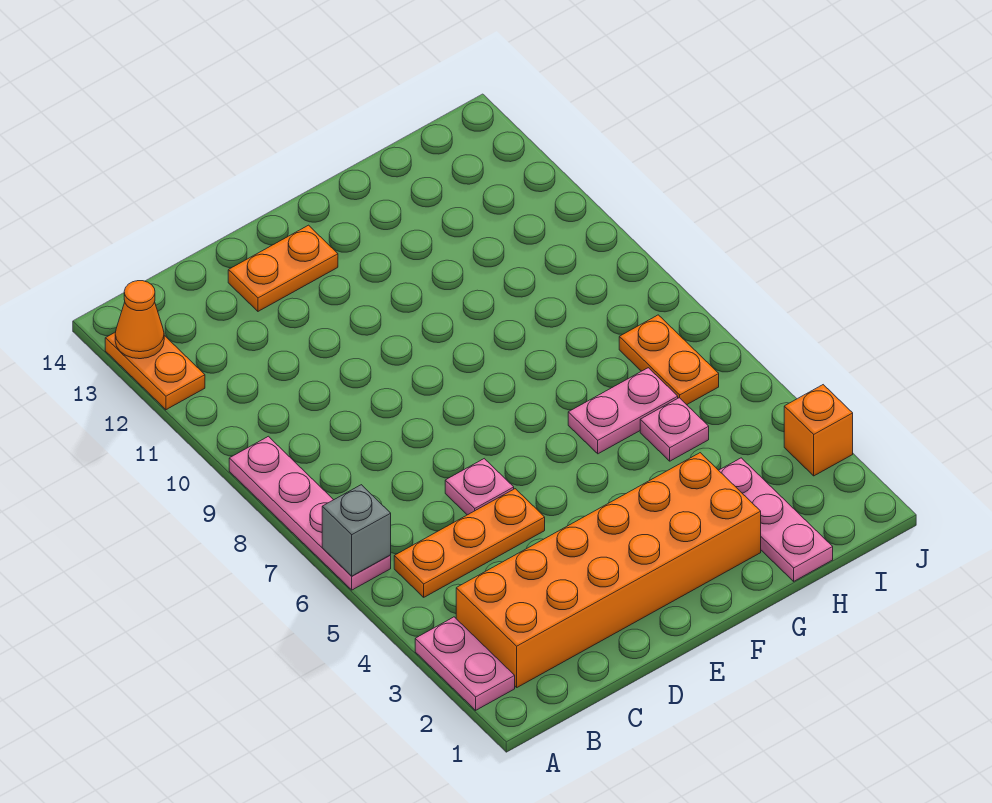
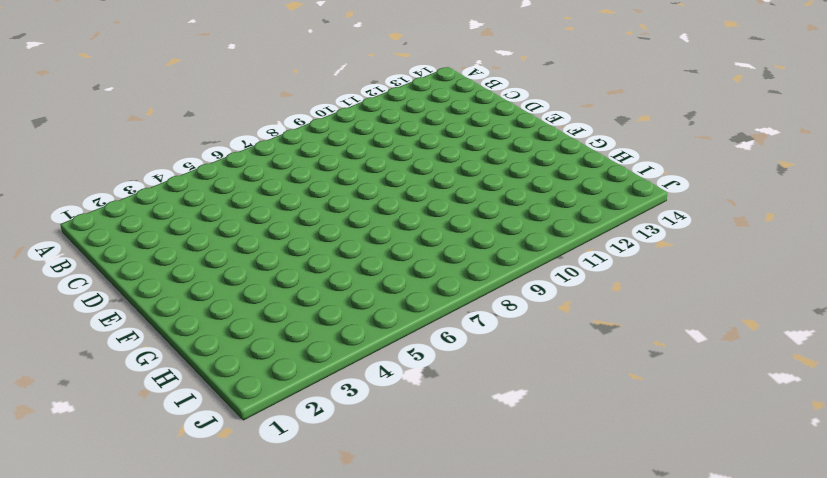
none -> pink plate A2:A3 level 1
none -> pink plate A6:A9 level 1
none -> orange plate A12:A13 level 1

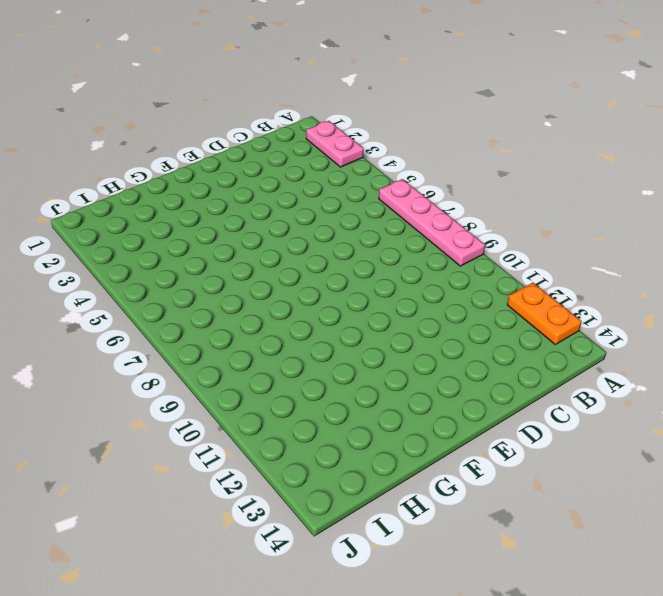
none -> orange brick B2:G3 level 1
none -> orange plate B5:D5 level 1
none -> pink plate D6 level 1

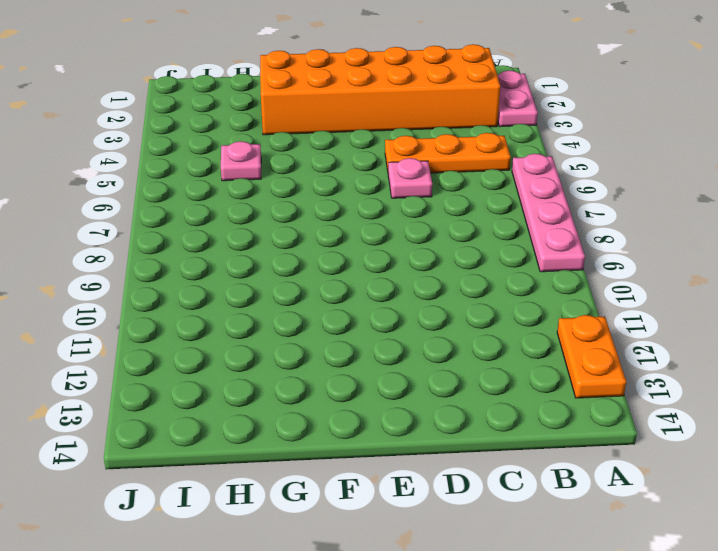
none -> orange plate D13:E13 level 1
none -> pink plate G6:H6 level 1
none -> pink plate H1:H3 level 1

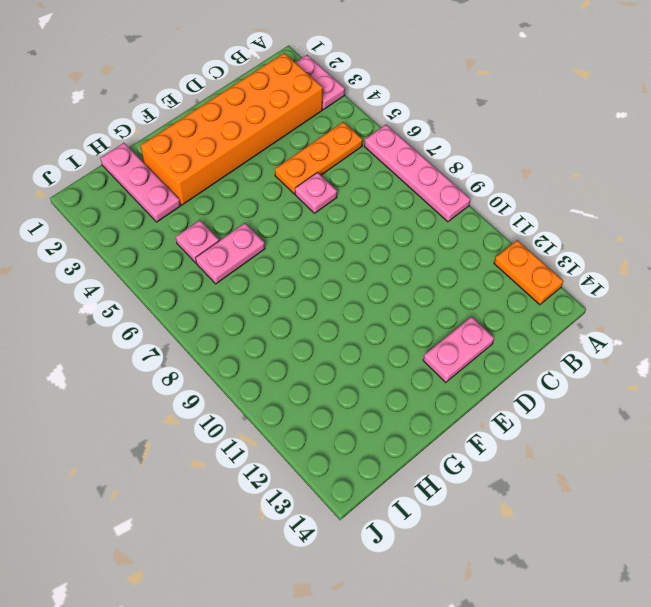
pink plate D13:E13 level 1 -> orange plate D13:E13 level 1
none -> orange plate I6:I7 level 1
none -> orange brick J3 level 1
none -> grey brick A6 level 2

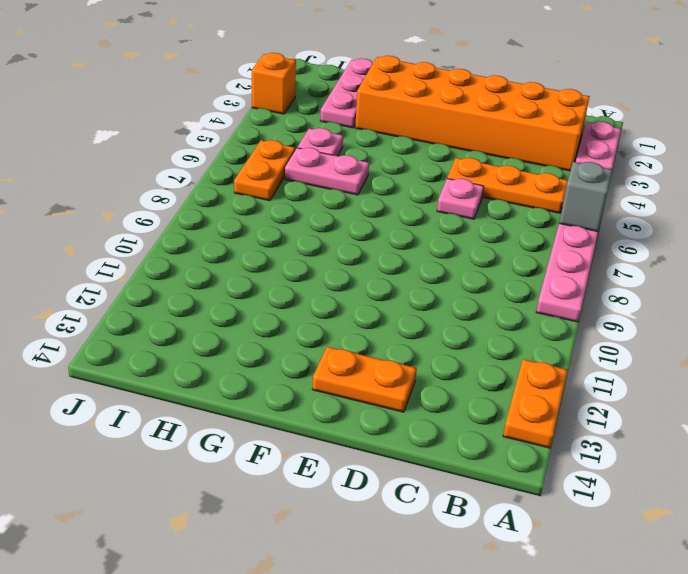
none -> orange cone A13 level 2

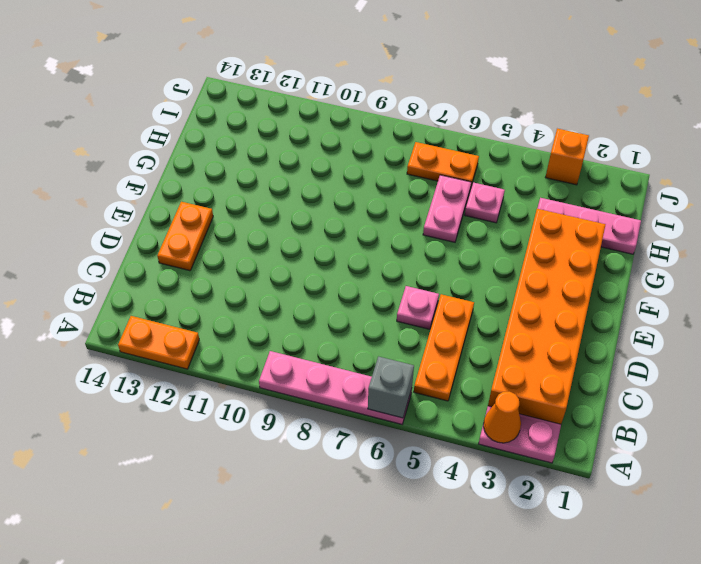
orange cone A3 level 2 -> orange cone A13 level 2

